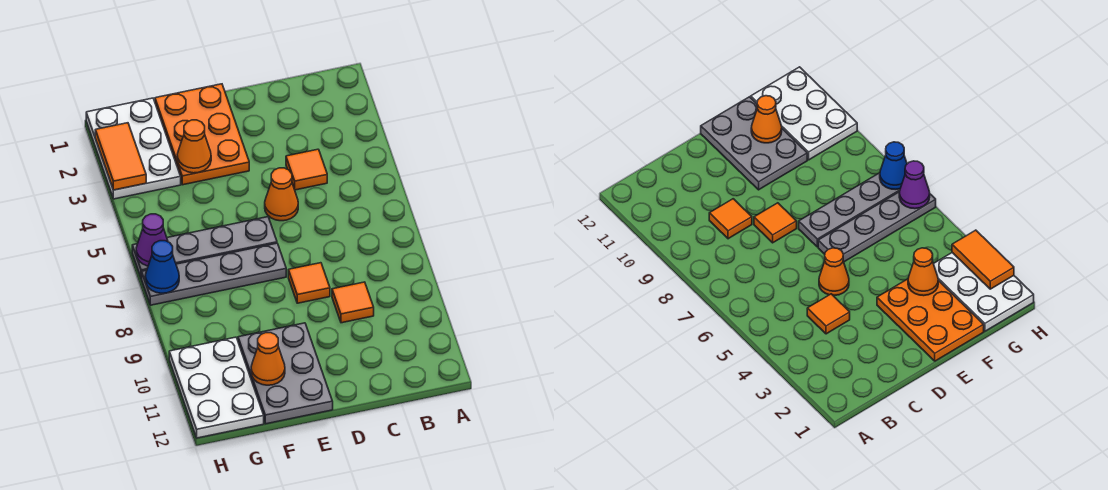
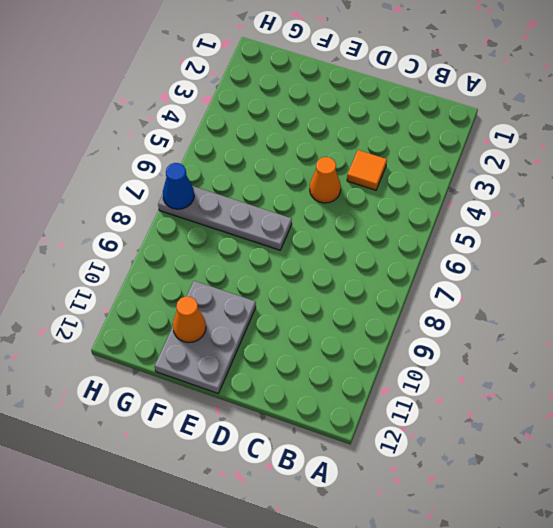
none -> orange tile C9 level 1
none -> orange tile D8 level 1
none -> orange plate E1:F3 level 1

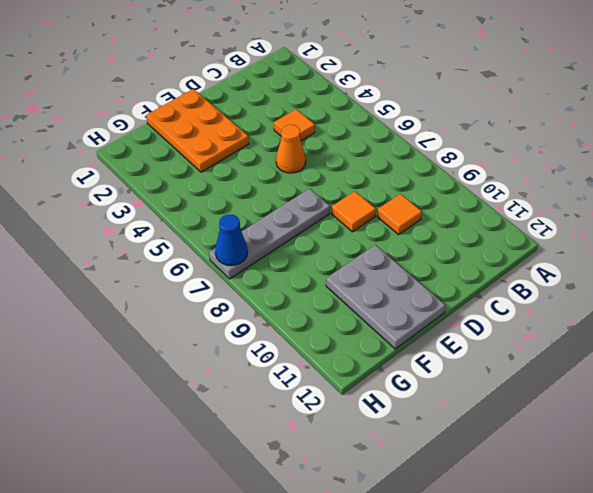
none -> grey plate E6:H6 level 1
none -> white plate G1:H3 level 1
none -> white plate G10:H12 level 1

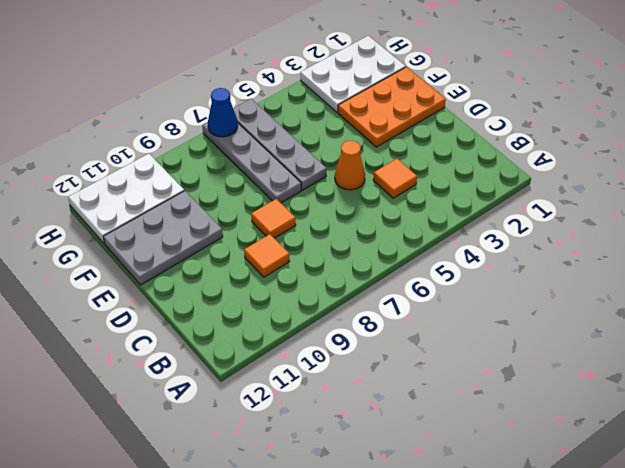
none -> orange cone F3 level 2
none -> orange cone F11 level 2
none -> orange tile H2:H3 level 2

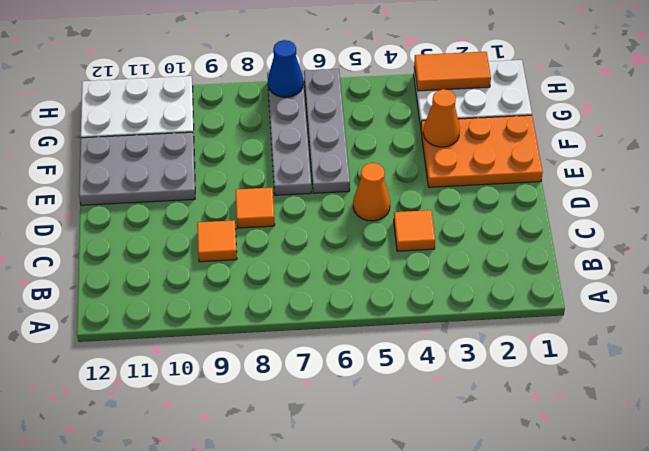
none -> orange cone F11 level 2
none -> purple cone H6 level 2

